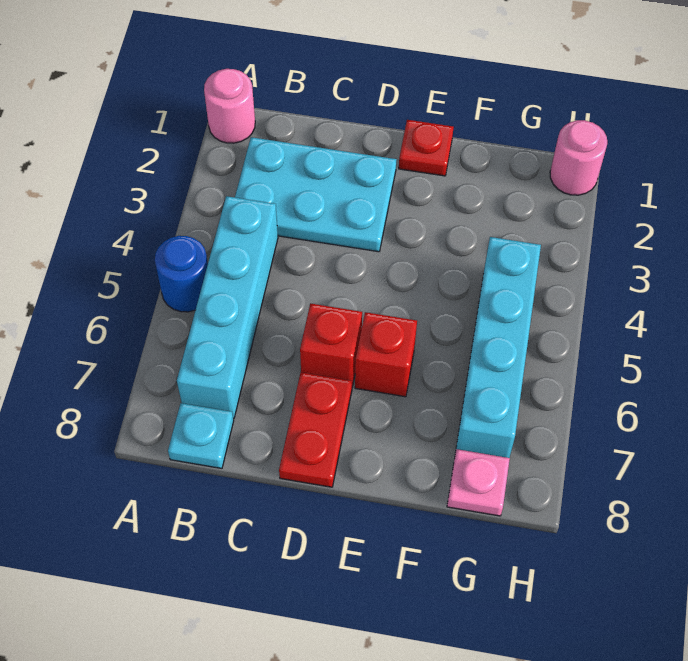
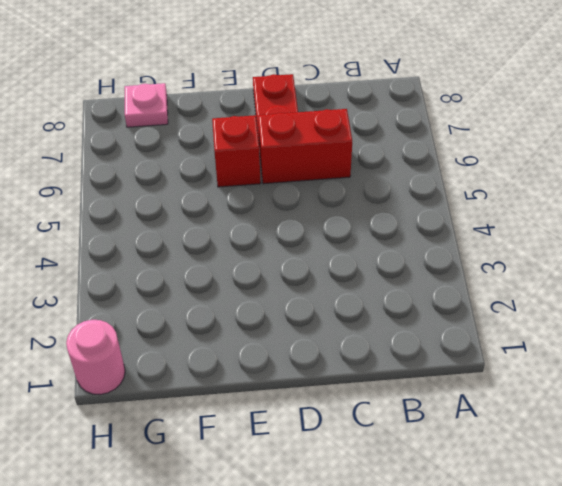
red brick C6:D6 level 1 -> red brick D6 level 1
none -> pink round brick A1 level 1
none -> blue round brick A5 level 1
none -> cyan plate B2:D3 level 1

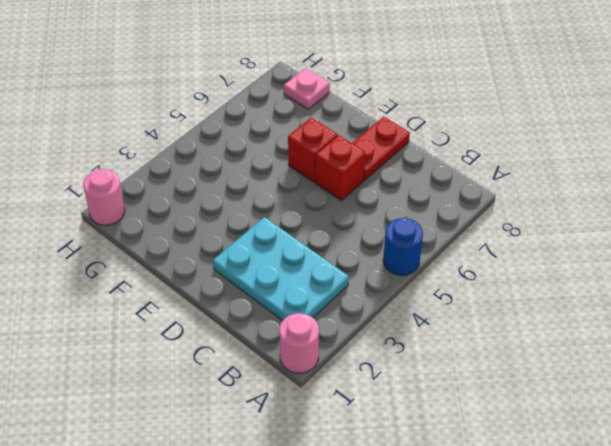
none -> cyan brick B4:B7 level 1
none -> cyan plate B8 level 1
none -> red plate E1 level 1

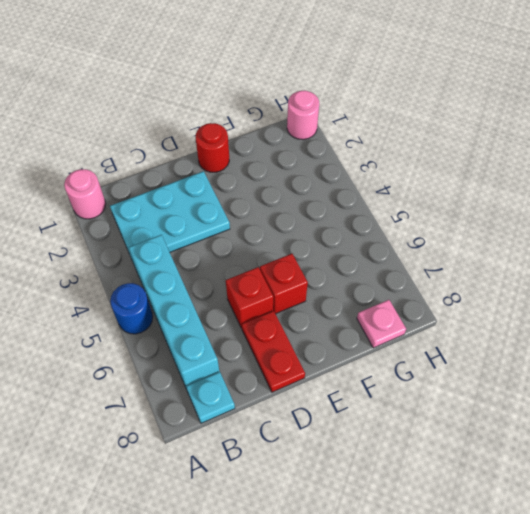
red round brick E1 level 1 -> red plate E1 level 1
none -> cyan brick G4:G7 level 1

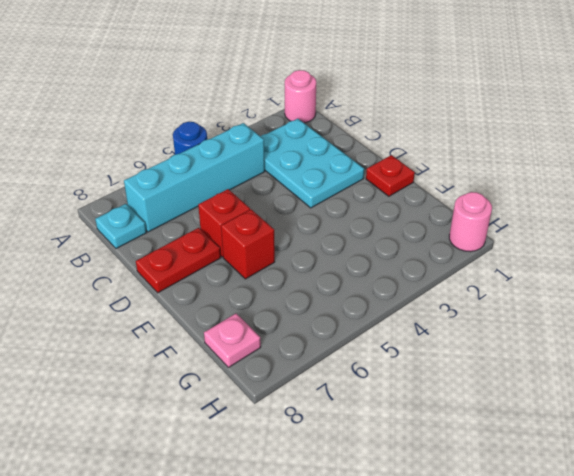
none -> cyan brick G4:G7 level 1

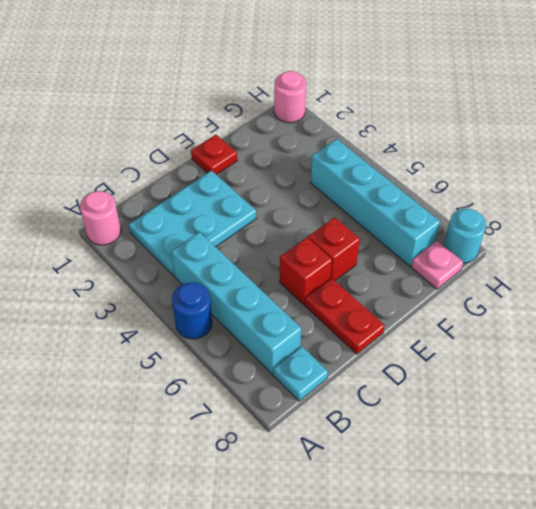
cyan round brick H8 level 1 -> none

